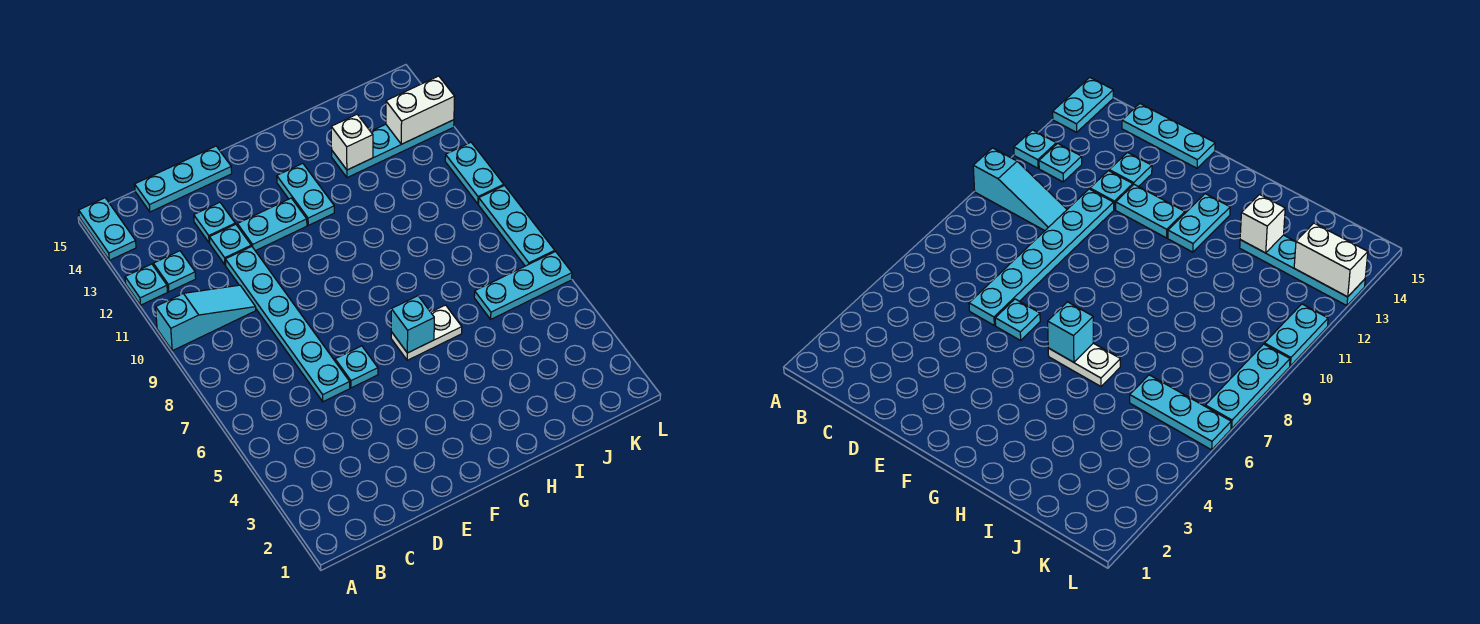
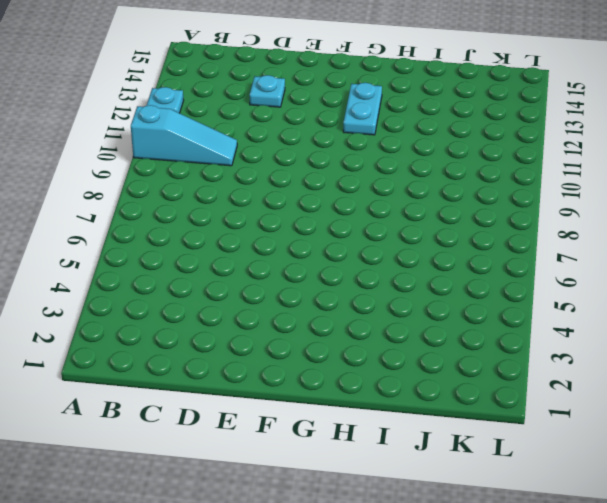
none -> cyan plate A14:A15 level 1
none -> cyan plate B12 level 1
none -> cyan plate C15:E15 level 1

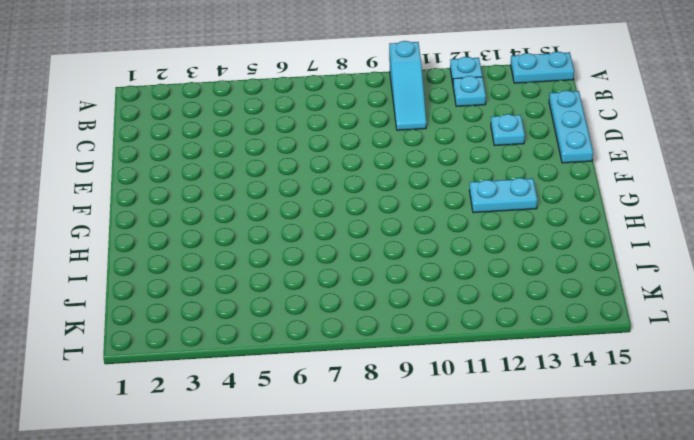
none -> cyan plate D6:D11 level 1
none -> cyan plate D12 level 1
none -> cyan plate E6 level 1

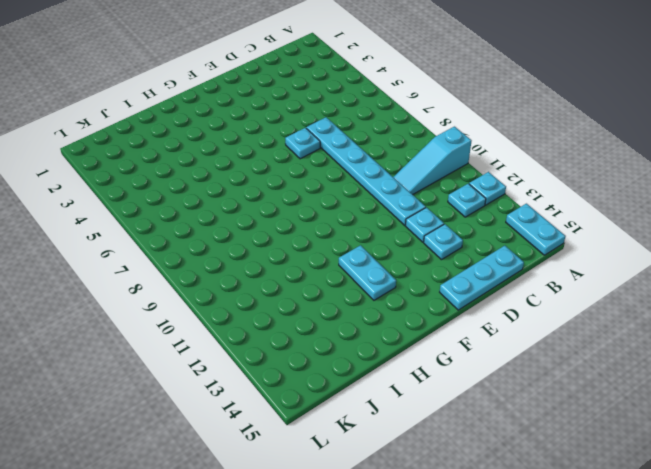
none -> cyan plate E12:F12 level 1
none -> white plate G6:H6 level 1
none -> cyan plate I13:L13 level 1

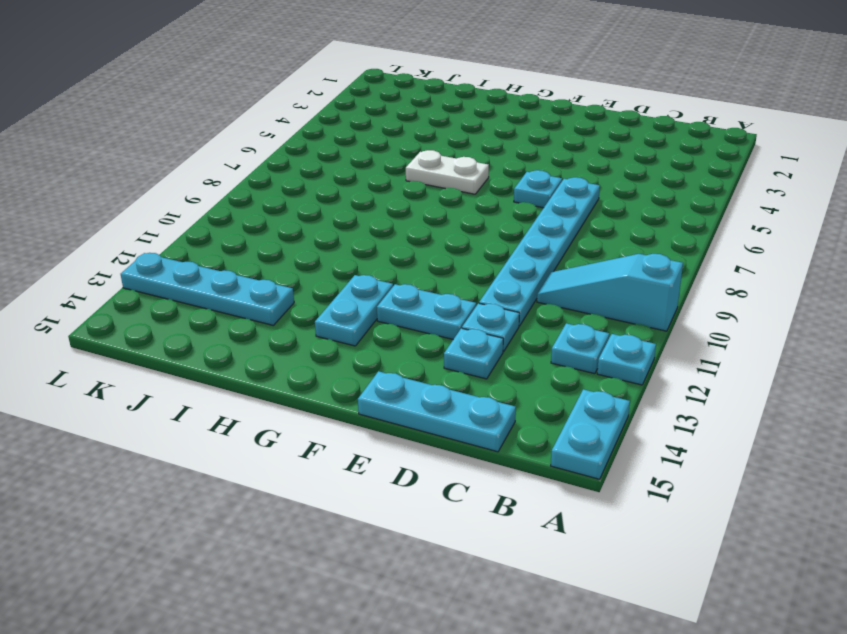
none -> cyan plate J6:L6 level 1
none -> cyan plate L7:L9 level 1
none -> cyan plate L10:L11 level 1

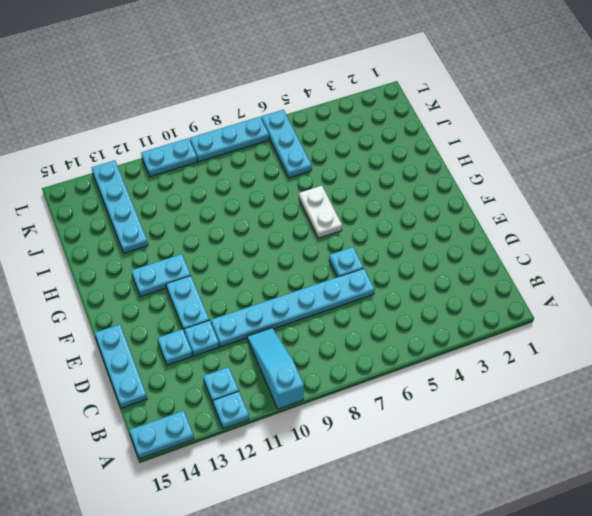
none -> cyan brick G6 level 2
none -> white brick I13 level 2
none -> white brick K13:L13 level 2

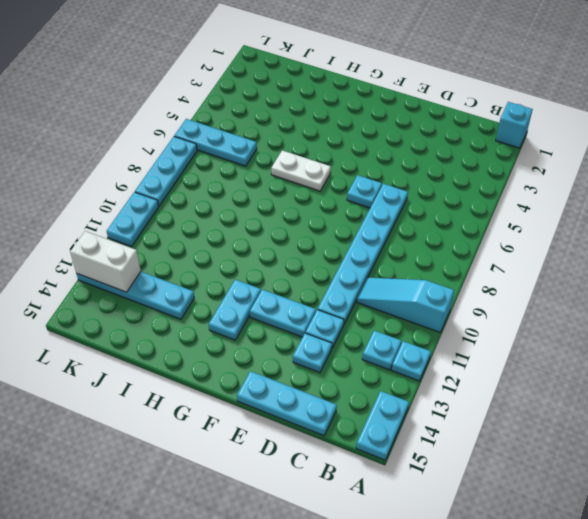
cyan brick A1 level 1 -> cyan brick G6 level 2
none -> white brick I13 level 2

